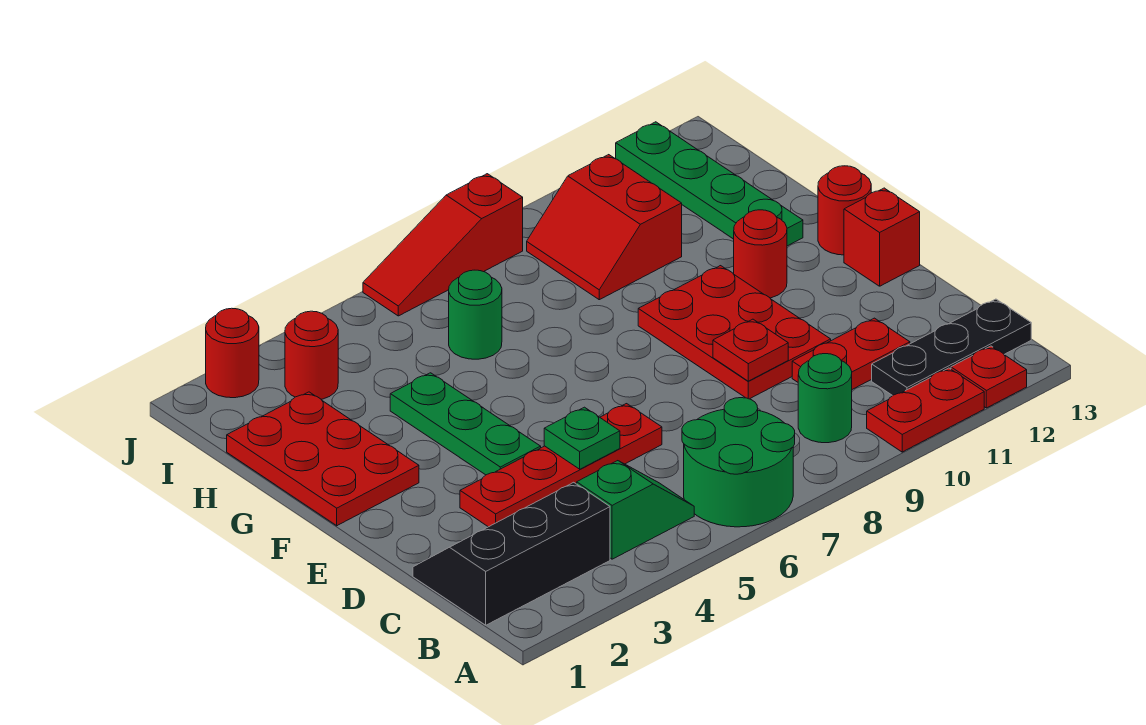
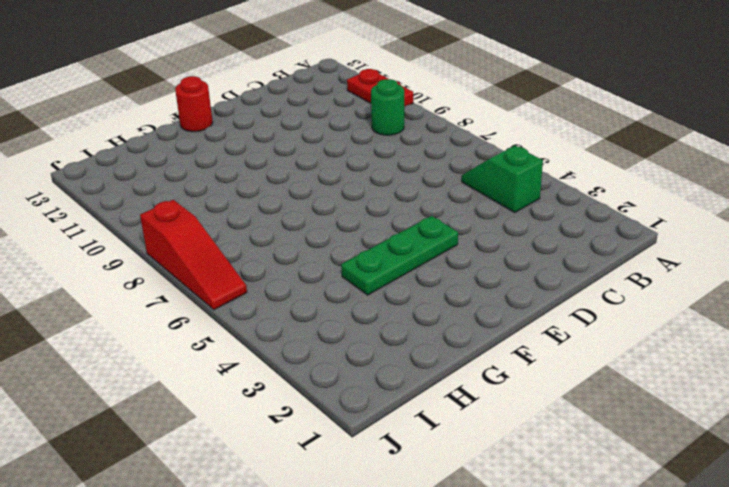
none -> green round brick A6:B7 level 1
none -> red plate A12 level 1
none -> black slope B1:C3 level 1 top B

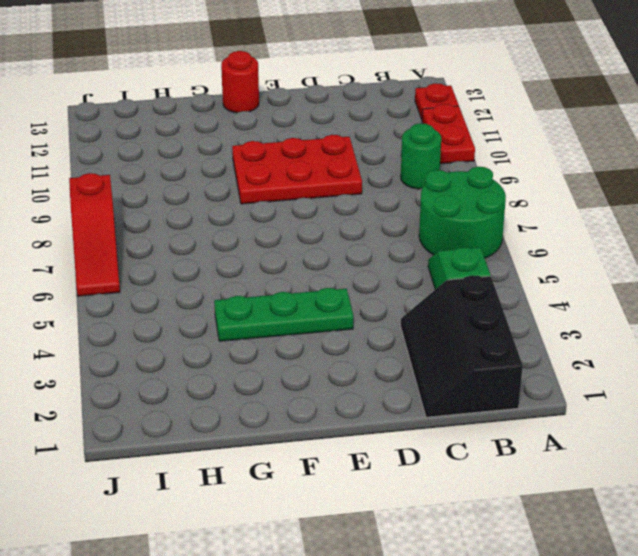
none -> black plate B11:B13 level 1
none -> red plate C10:C11 level 1
none -> red plate D3:D6 level 1

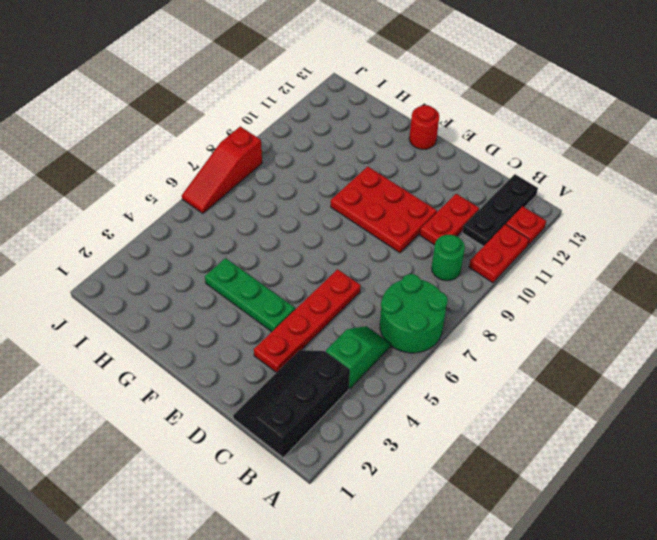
none -> red brick E13 level 1
none -> red plate F1:H2 level 1
none -> red round brick F11 level 1

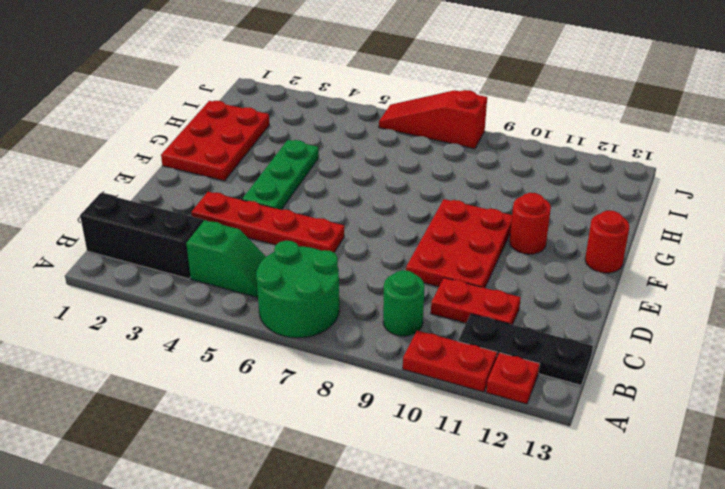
none -> red brick E13 level 1
none -> green plate G12:J12 level 1
none -> green round brick H6 level 1

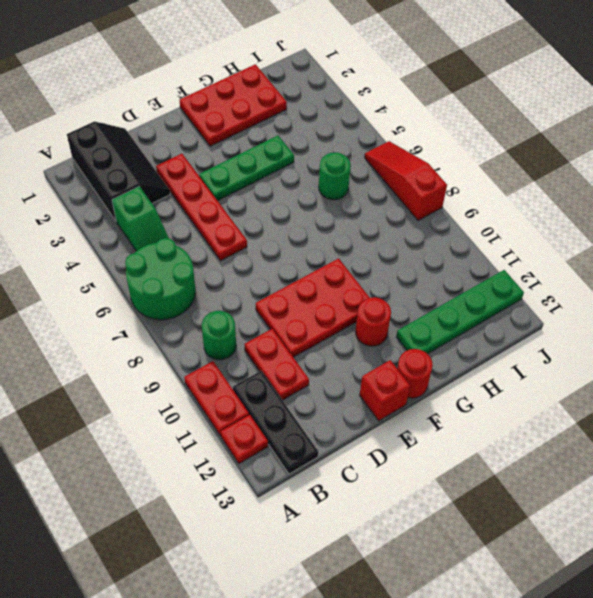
none -> red slope H9:I10 level 1 top 10
none -> red round brick I3 level 1
none -> red round brick J2 level 1

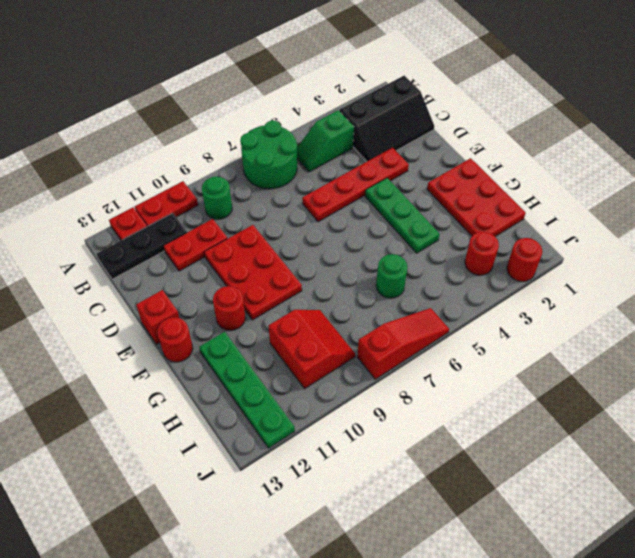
none -> green plate D5 level 2
none -> red plate D9 level 2

